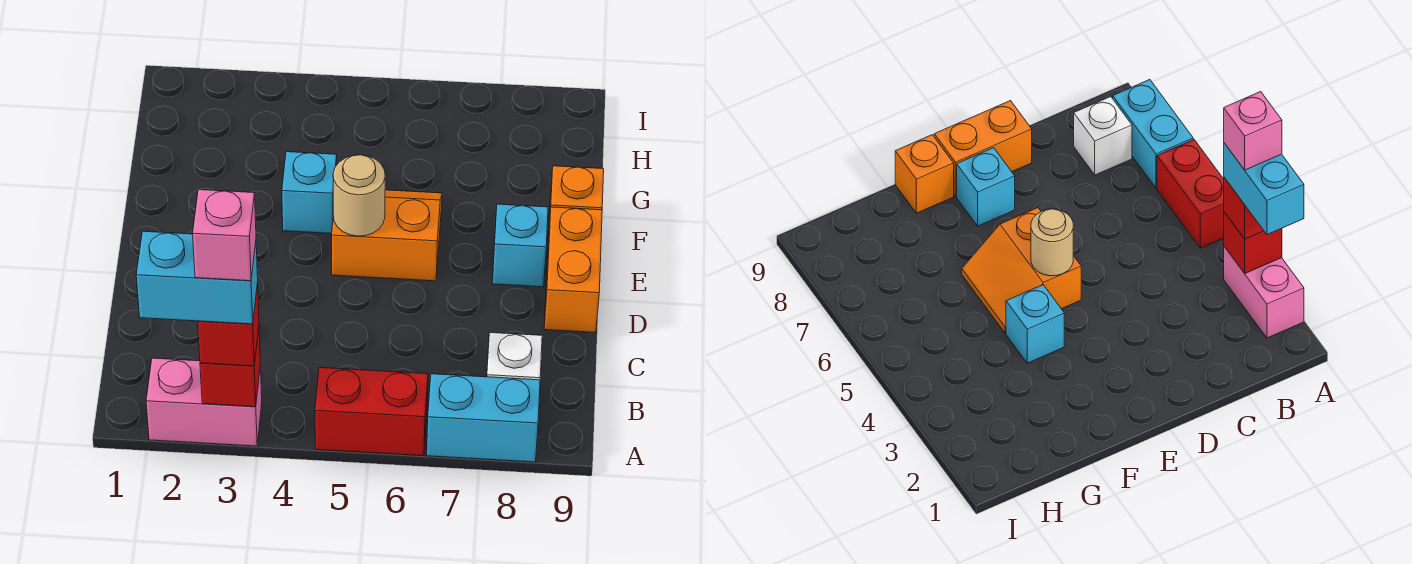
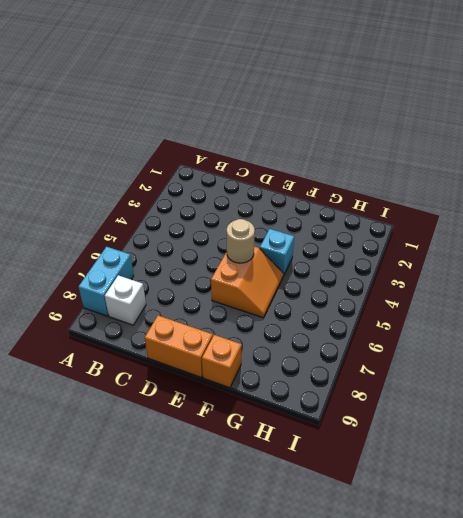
none -> pink brick A2:A3 level 1
none -> red brick A5:A6 level 1
none -> cyan brick E8 level 1

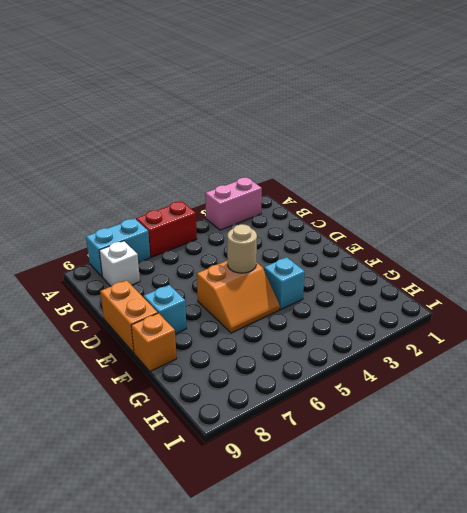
none -> red brick A3 level 2
none -> red brick A3 level 3
none -> cyan brick A2:A3 level 4

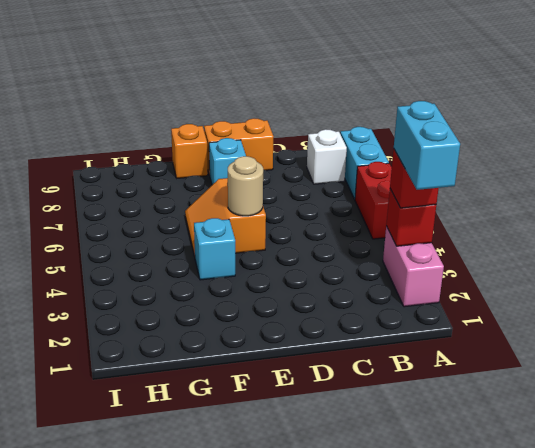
none -> pink brick A3 level 5

